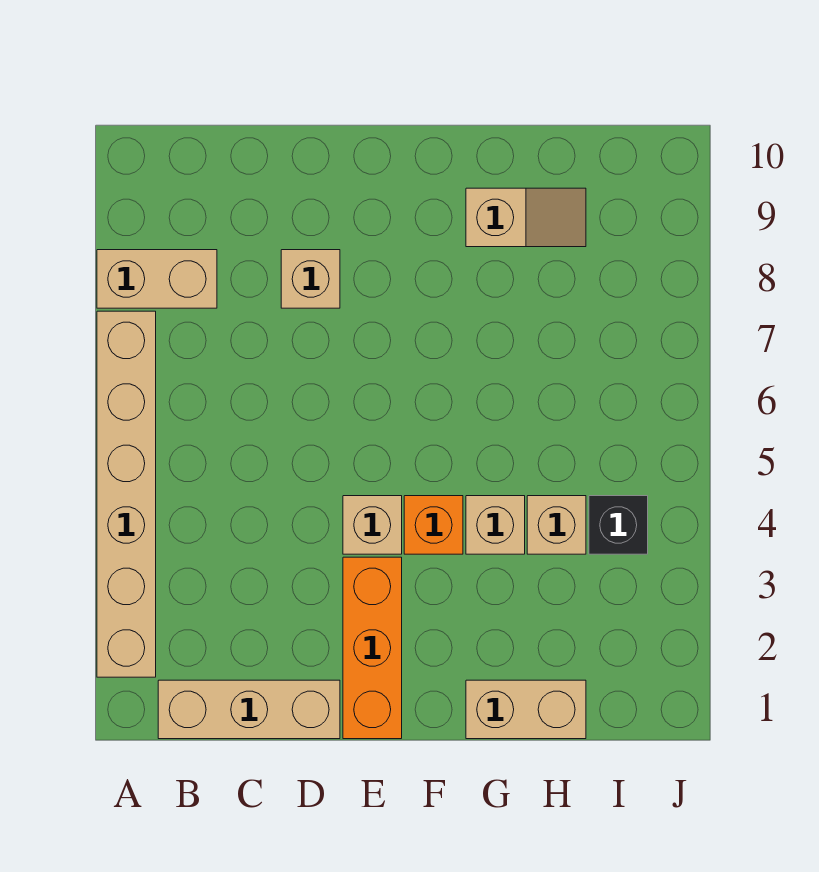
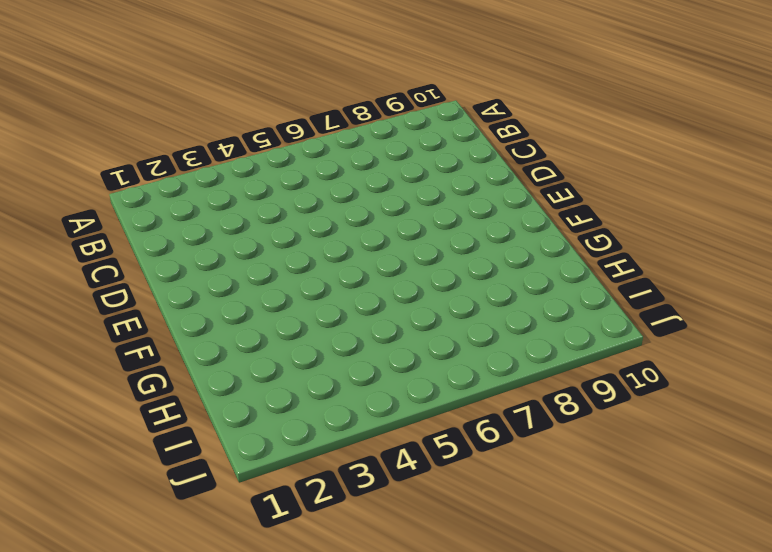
none -> tan brick A2:A7 level 1
none -> tan brick A8:B8 level 1
none -> tan brick B1:D1 level 1

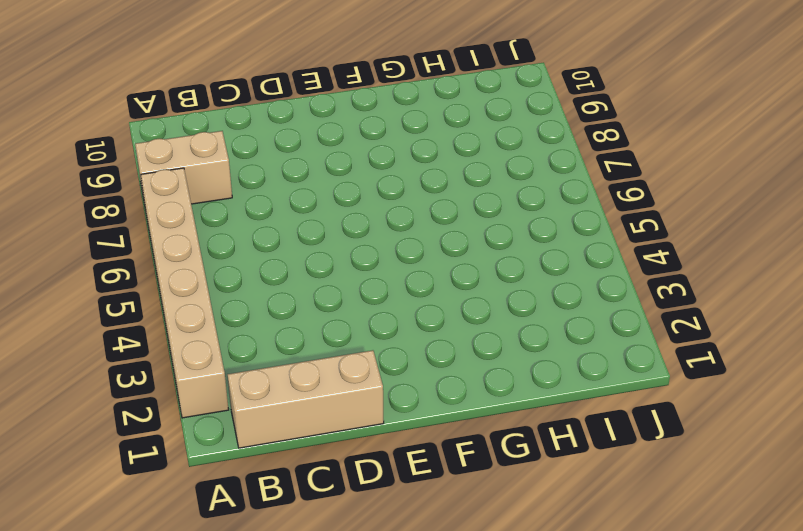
none -> tan brick D8 level 1
none -> orange brick E1:E3 level 1
none -> tan brick E4 level 1

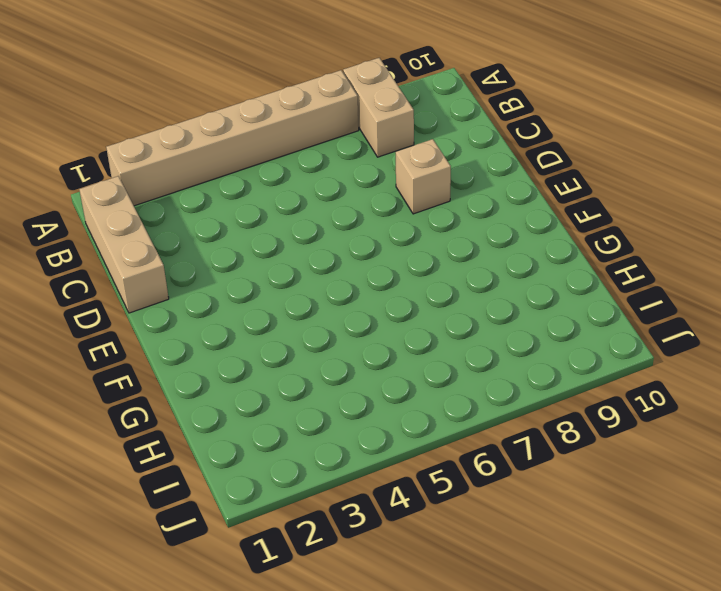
none -> orange brick E1:E3 level 1
none -> tan brick E4 level 1
none -> orange brick F4 level 1

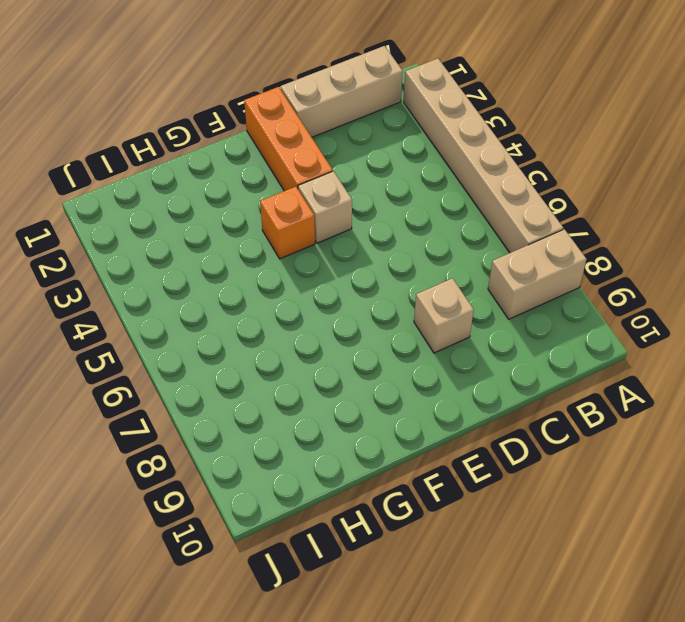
none -> tan brick G1:H1 level 1
none -> tan brick G4 level 1
none -> tan slope G9:H9 level 1 top G

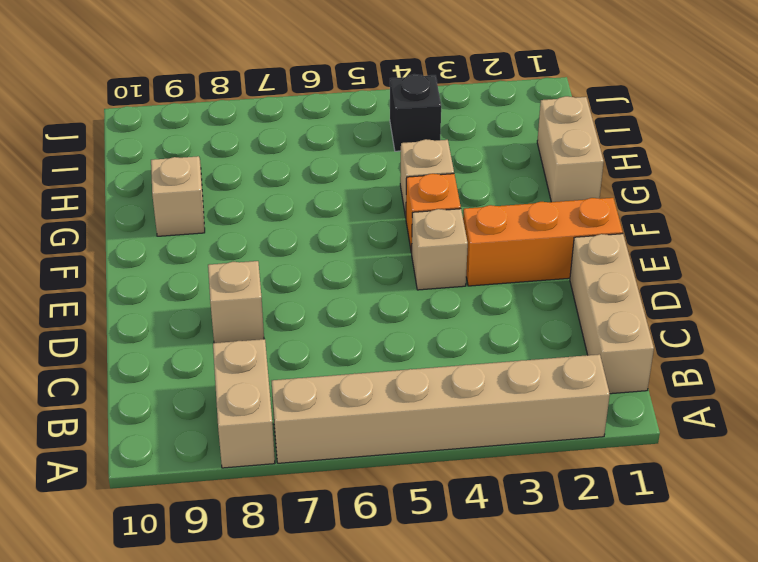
none -> tan brick H4 level 1

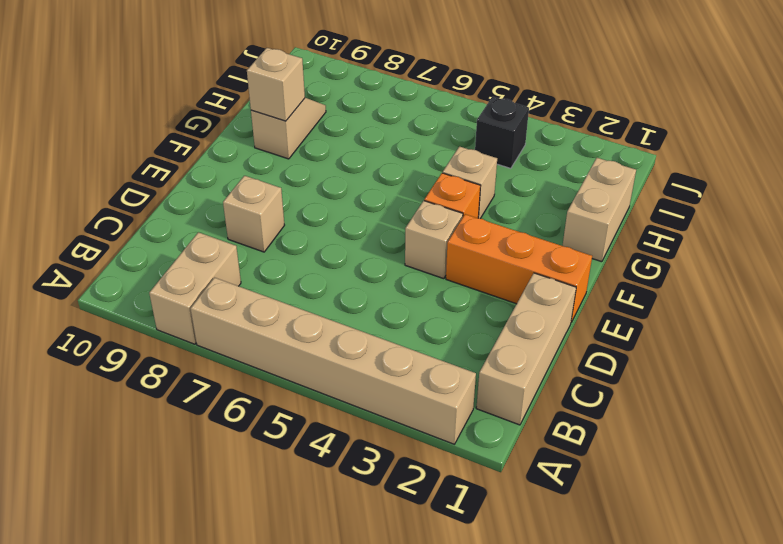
tan brick G9 level 2 -> tan brick H4 level 1

